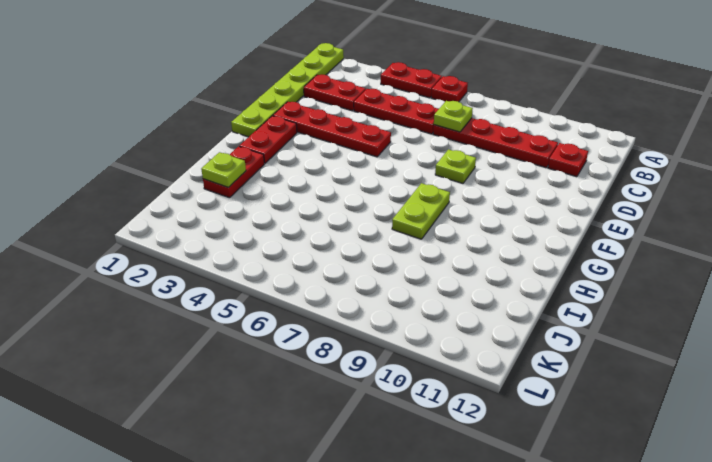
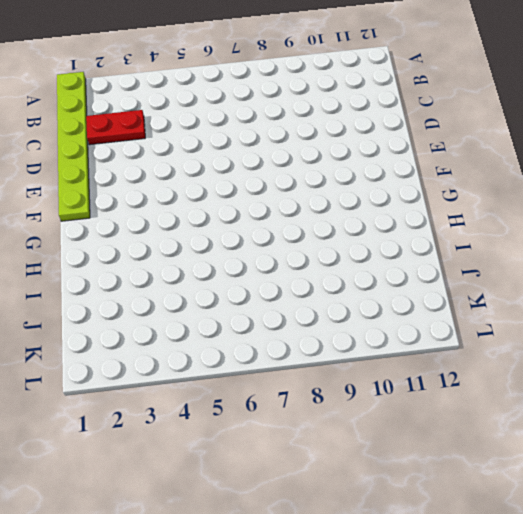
none -> red plate A4:A5 level 1
none -> red plate A6 level 1
none -> red plate C4:C6 level 1

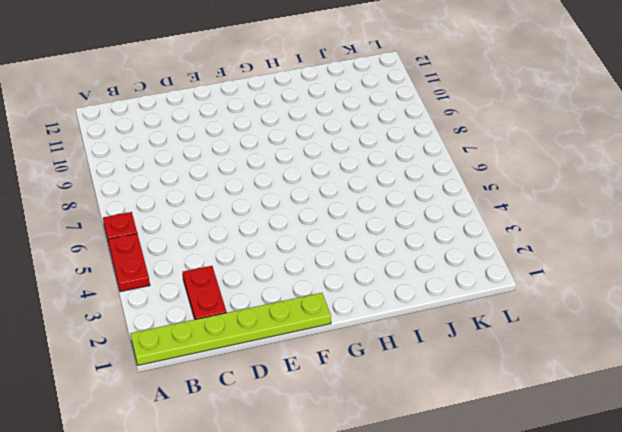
none -> red plate C4:C6 level 1
none -> red plate C7:C10 level 1
none -> red plate C11 level 1

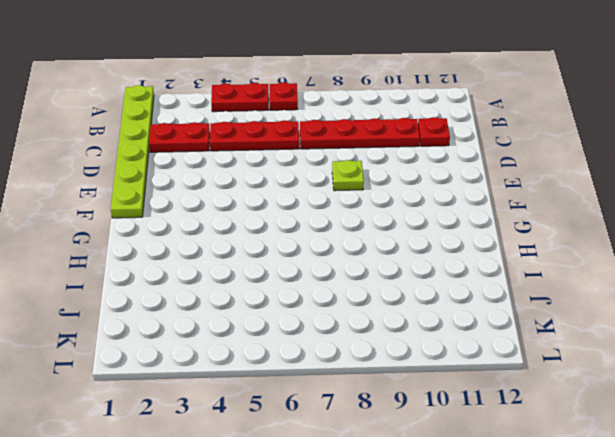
none -> red plate E2:E5 level 1
none -> red plate F2:G2 level 1
none -> lime plate G8:H8 level 1

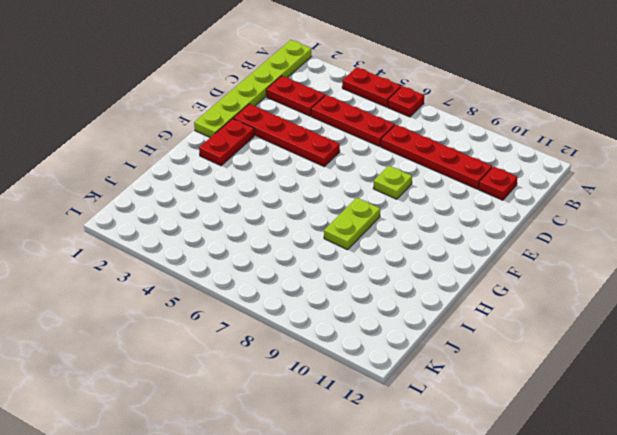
none -> red plate H2:I2 level 1
none -> lime plate C7 level 2
none -> lime plate I2 level 2

